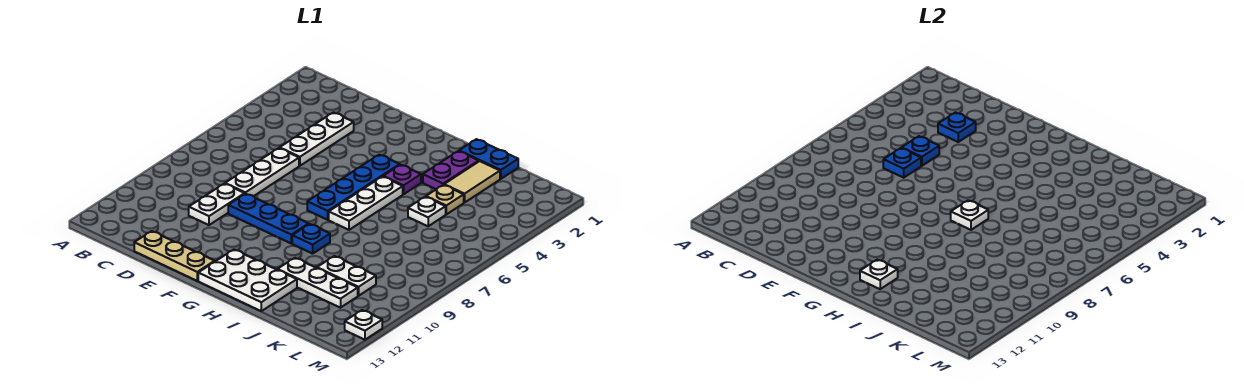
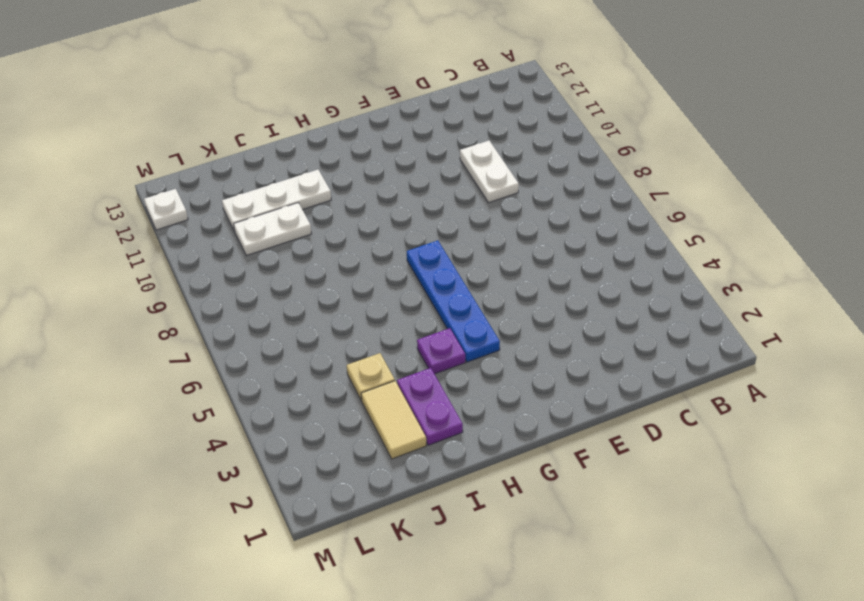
none -> white plate D3:D5 level 1
none -> white plate D6:D8 level 1
none -> tan plate D13:F13 level 1

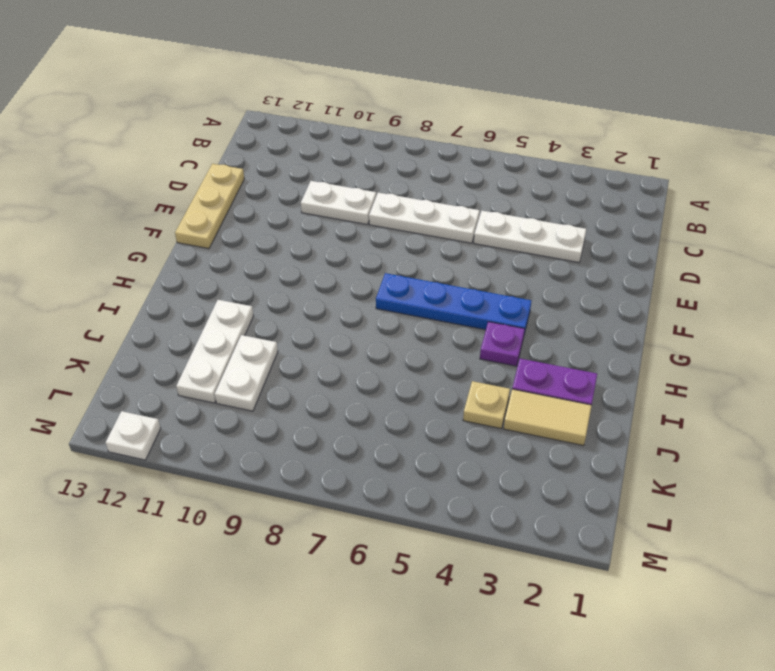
none -> blue plate E9:G9 level 1
none -> white plate G12:I13 level 1
none -> white plate H5:H7 level 1

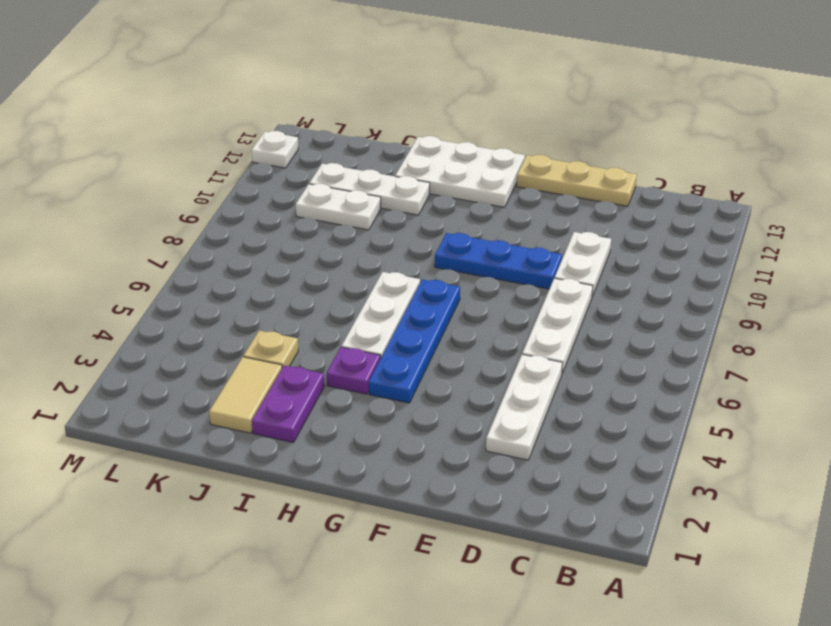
none -> blue plate H9 level 1
none -> blue plate I1:J1 level 1
none -> white plate J5 level 1

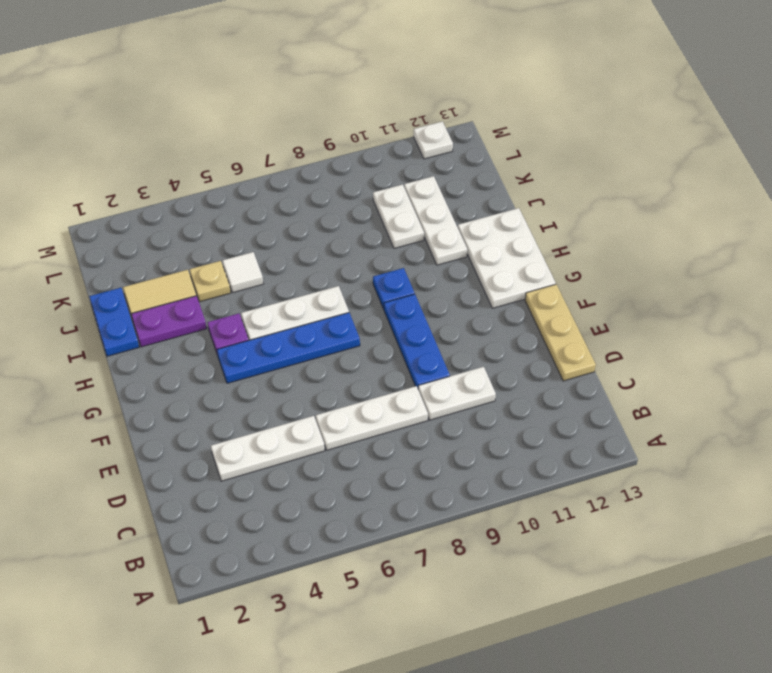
white tile J5 level 1 -> white plate J5 level 1
none -> blue plate D3 level 2
none -> blue plate D5 level 2
none -> blue plate D6 level 2

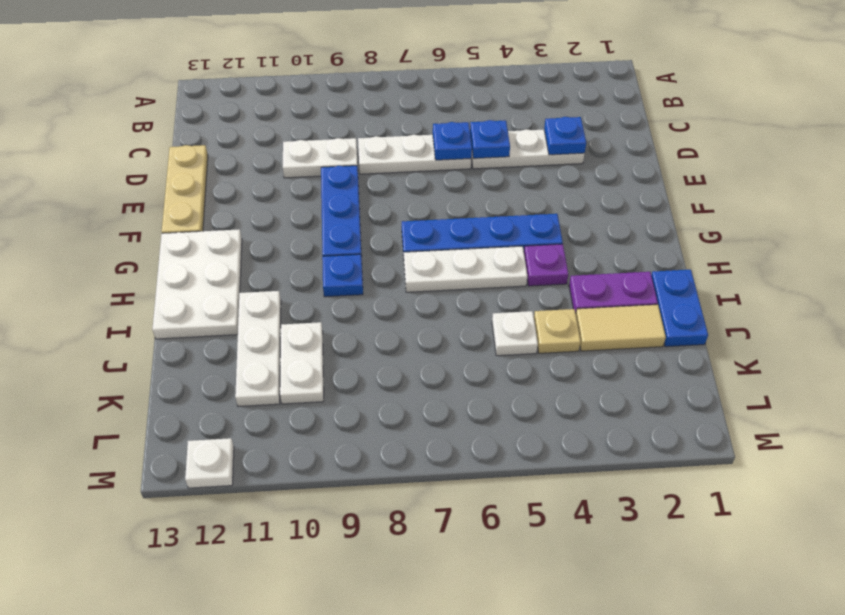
none -> white plate H7 level 2
none -> white plate H12 level 2

